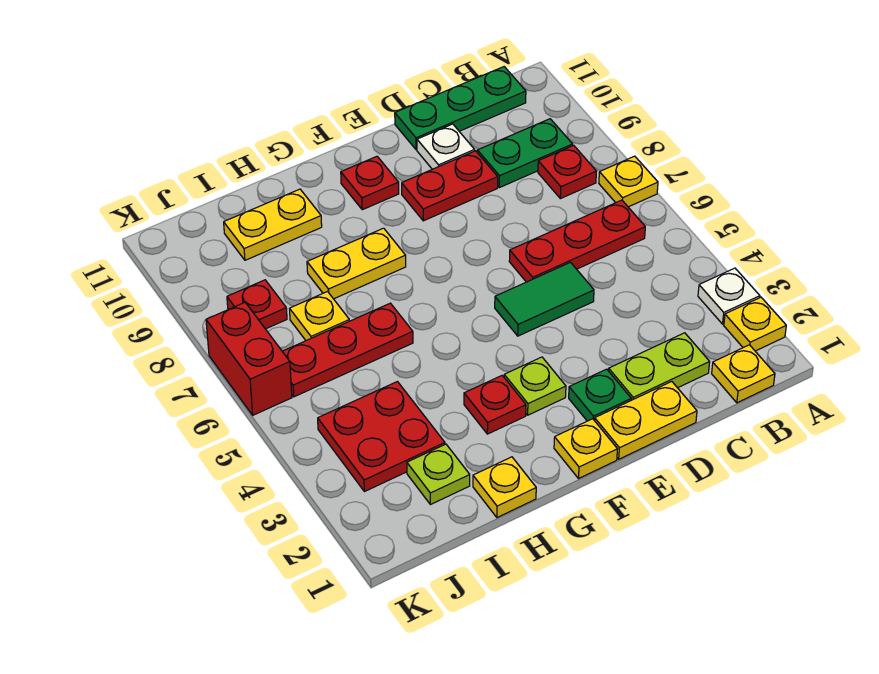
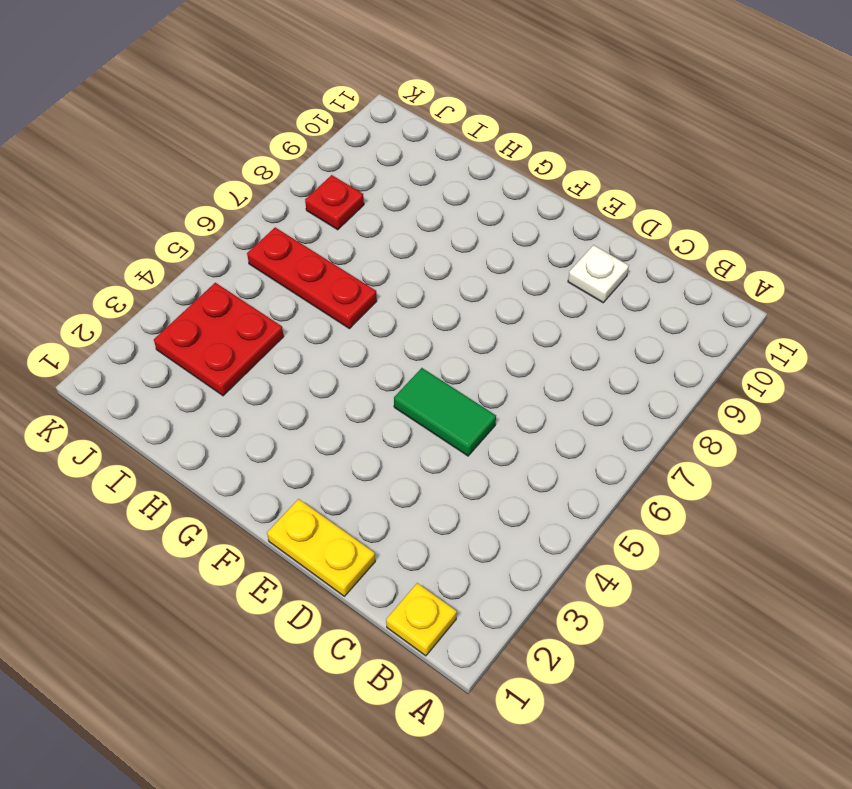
none -> yellow plate A2 level 1
none -> white plate A3 level 1
none -> yellow plate A7 level 1

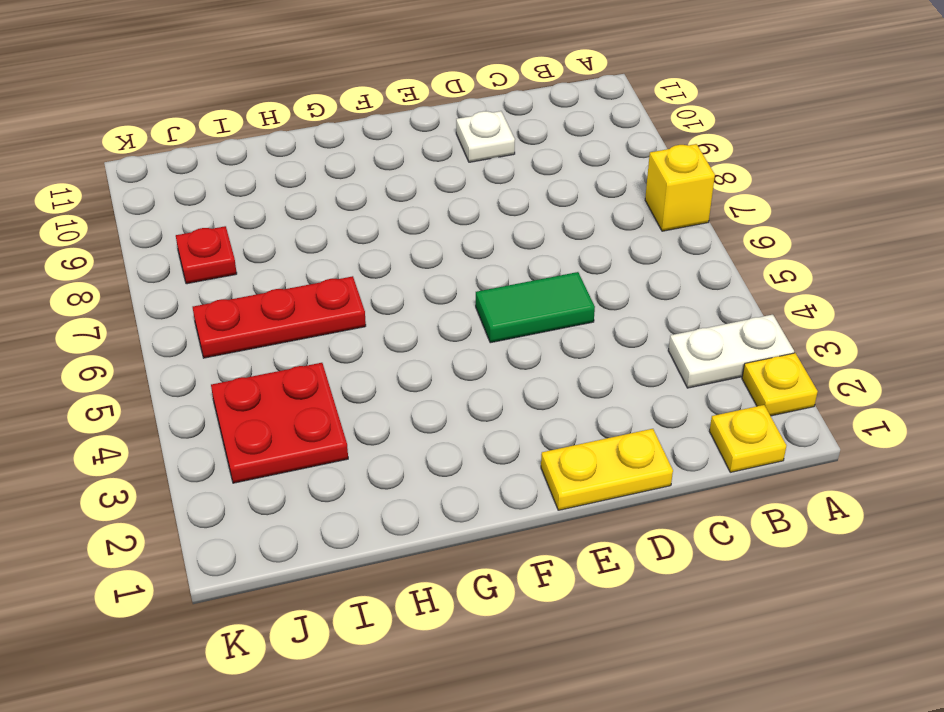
white plate A3:B3 level 1 -> white plate A3 level 1
yellow brick A7 level 1 -> yellow plate A7 level 1
none -> red plate B6:D6 level 1
none -> red plate B8 level 1
none -> green plate B9:C9 level 1

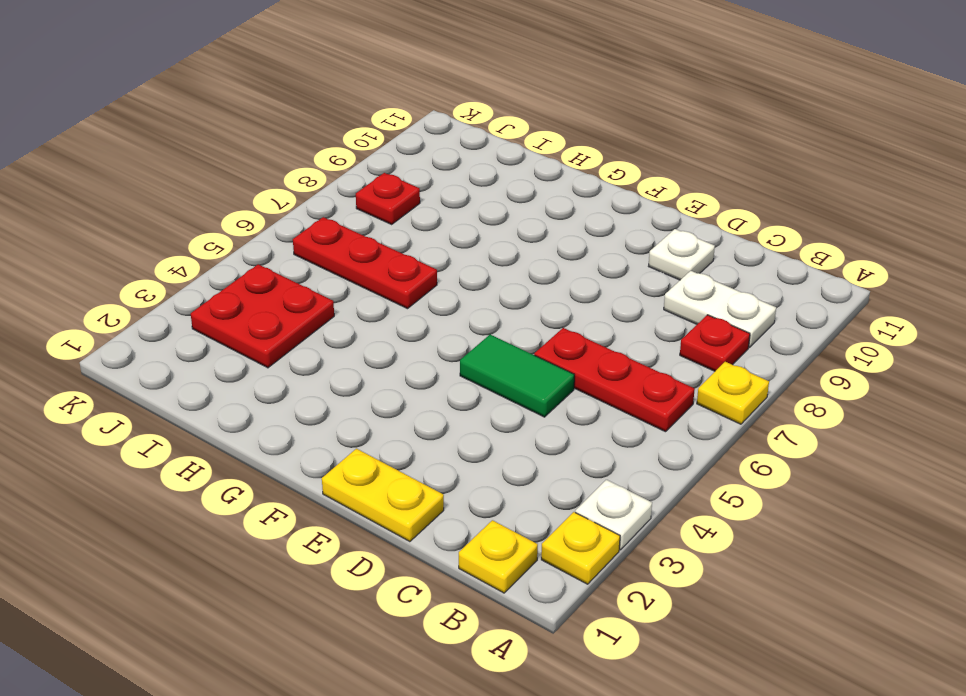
white plate B9:C9 level 1 -> green plate B9:C9 level 1
none -> green plate B11:D11 level 1
none -> lime plate C2:D2 level 1
none -> red plate D9:E9 level 1

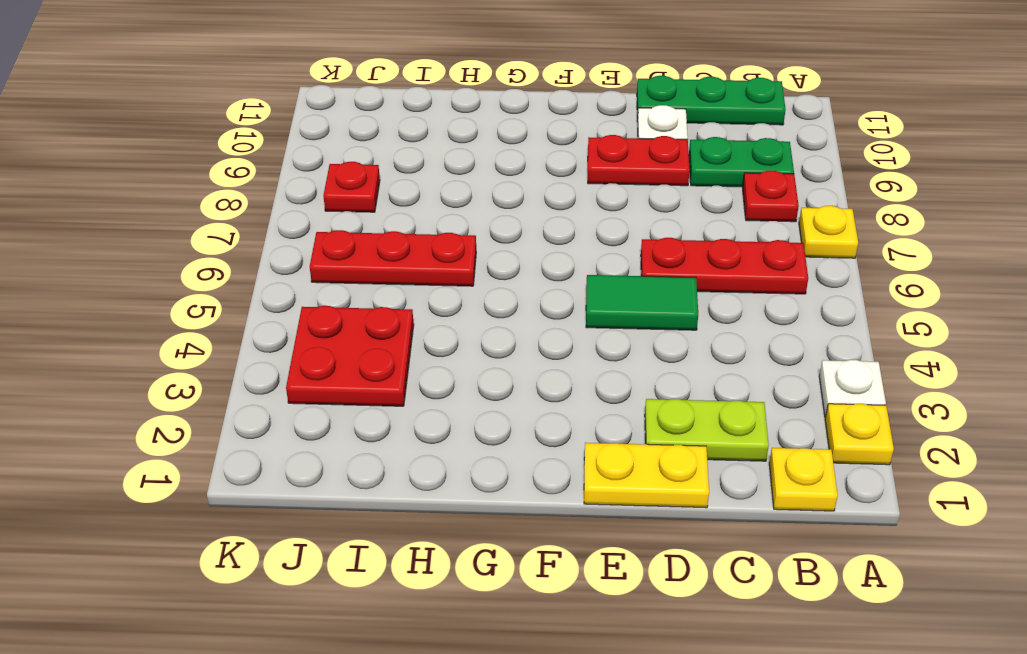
none -> green plate E2 level 1
none -> yellow plate F1 level 1
none -> lime plate F3 level 1

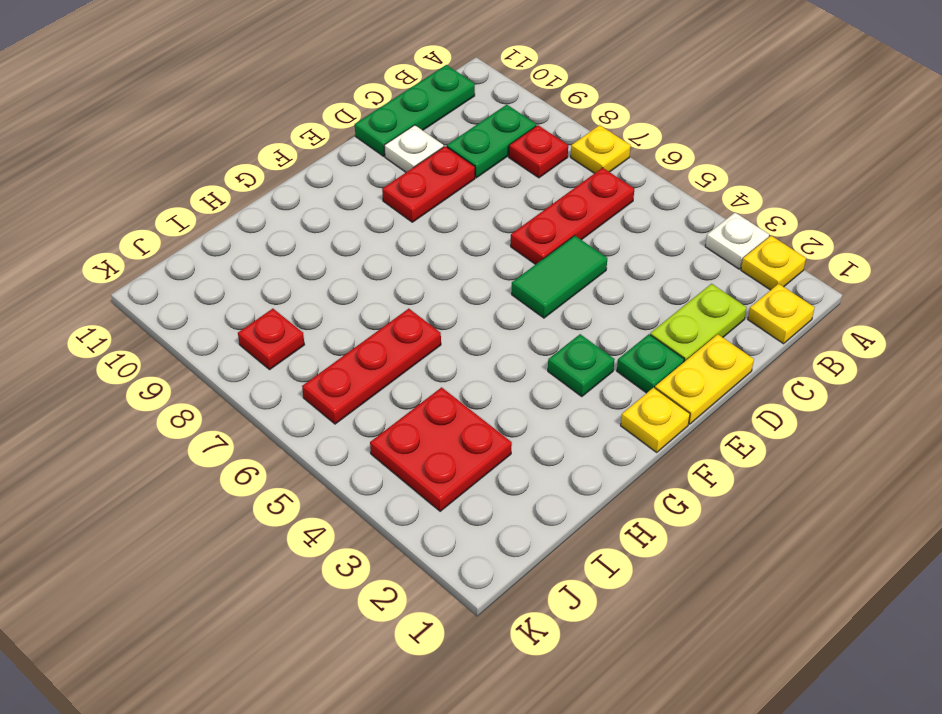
green plate F3 level 1 -> lime plate F3 level 1
none -> red plate F10 level 1
none -> red plate G3 level 1
none -> yellow plate G8:H8 level 1

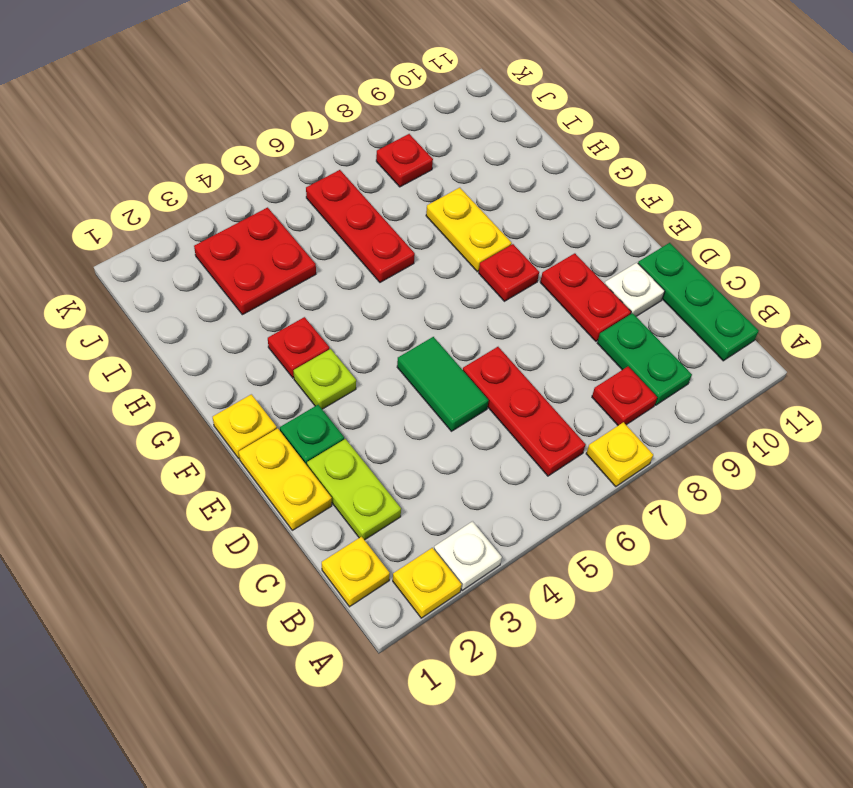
red plate F8 level 1 -> red plate F10 level 1
none -> yellow plate H1 level 1
none -> yellow plate H10:I10 level 1
none -> lime plate I2 level 1

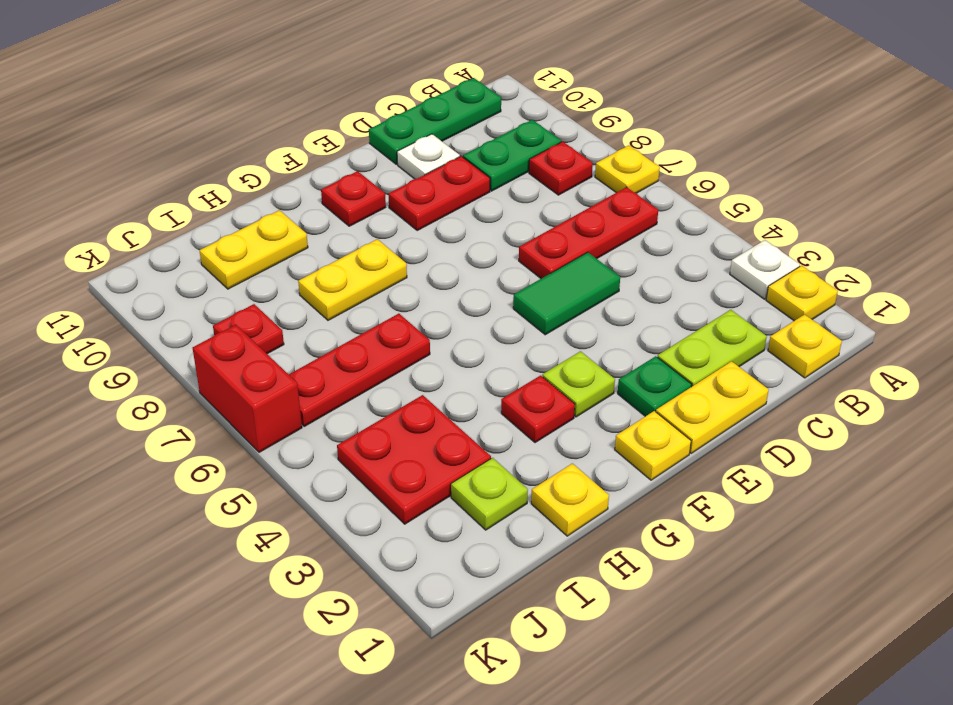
none -> yellow plate I7 level 1

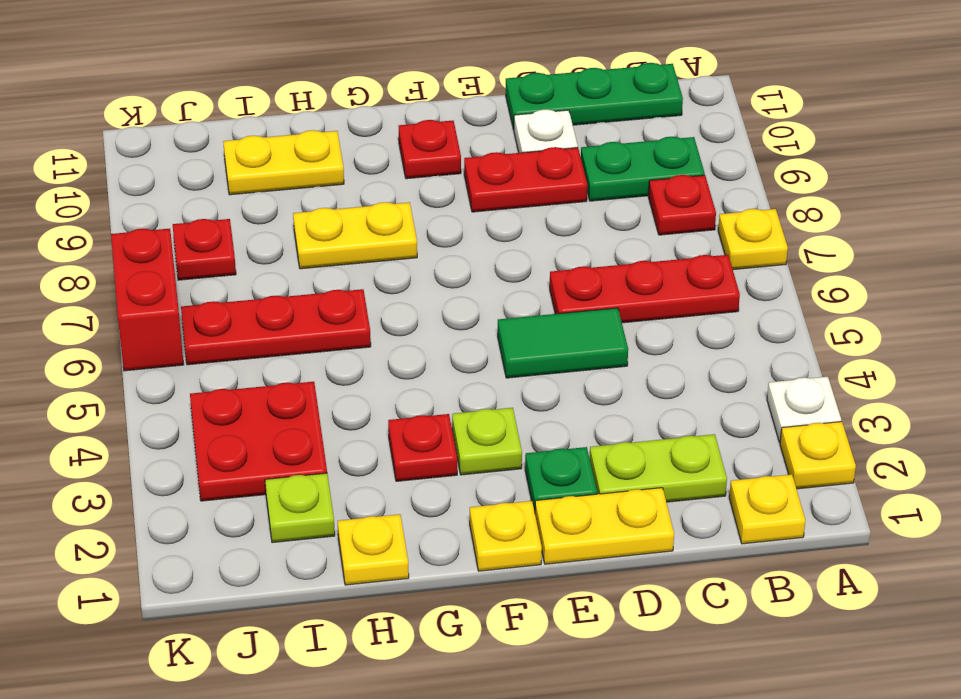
none -> yellow plate I7 level 1

